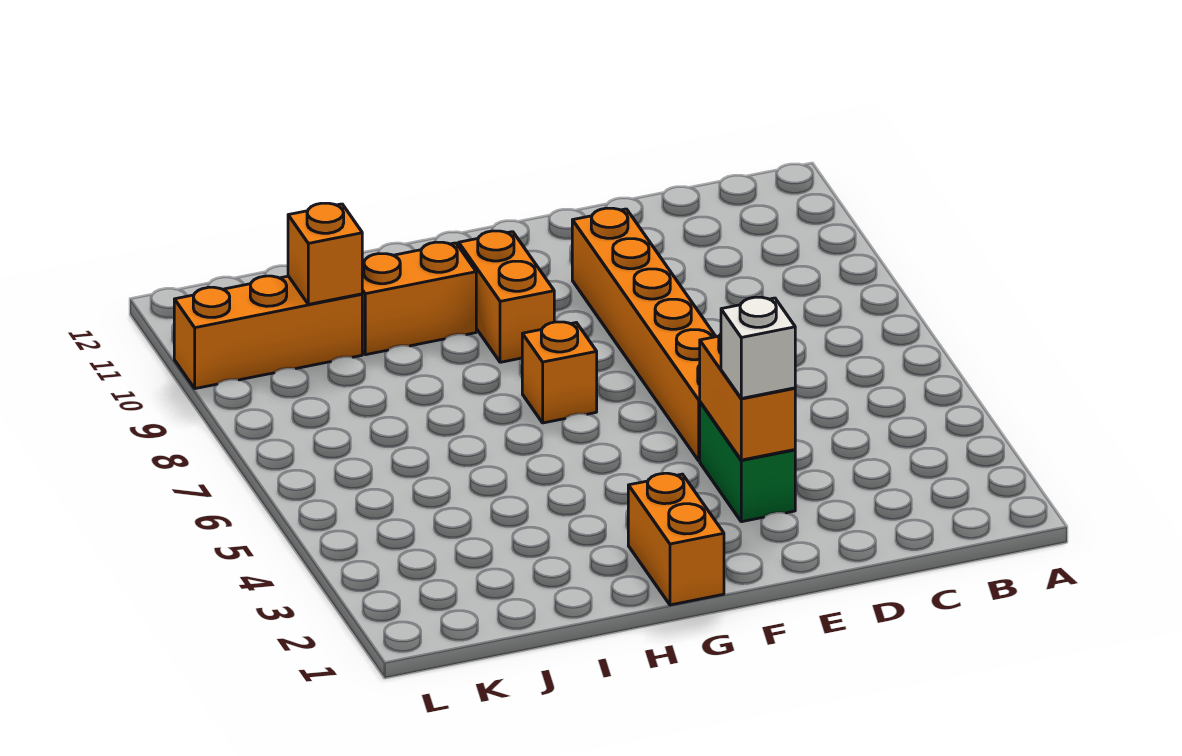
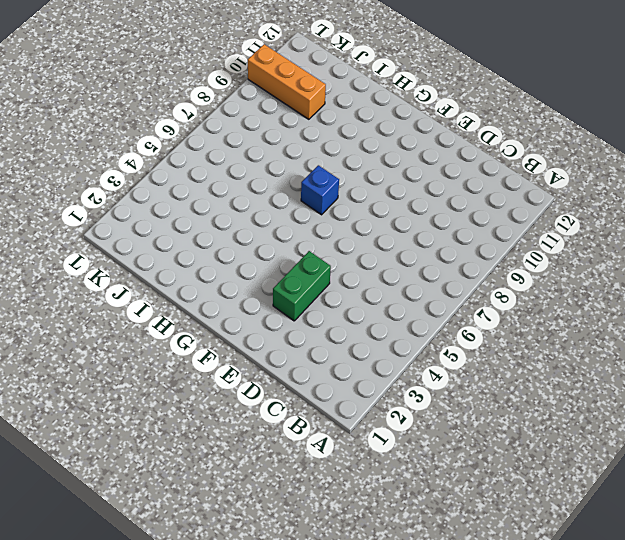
blue brick G7 level 1 -> orange brick G7 level 1
none -> orange brick E5:E10 level 1
none -> orange brick G1:G2 level 1

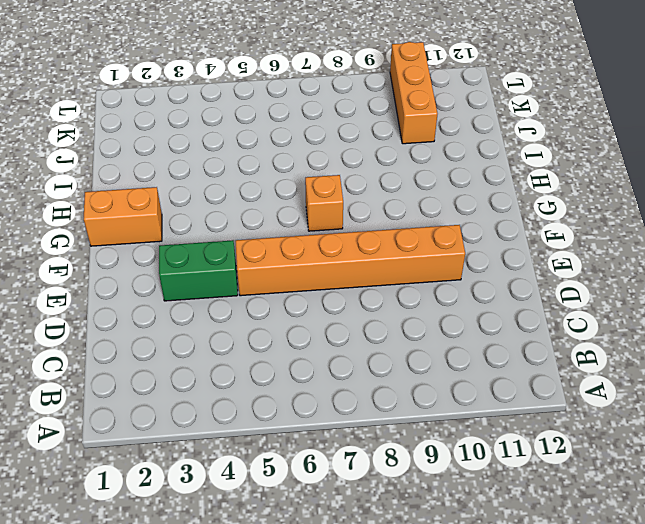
none -> orange brick G9:G10 level 1
none -> orange brick H10:I10 level 1

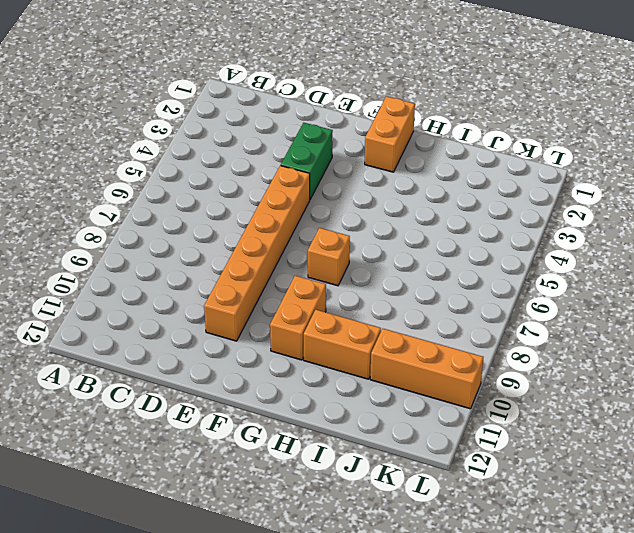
none -> orange brick E3:E4 level 2
none -> orange brick J10 level 2

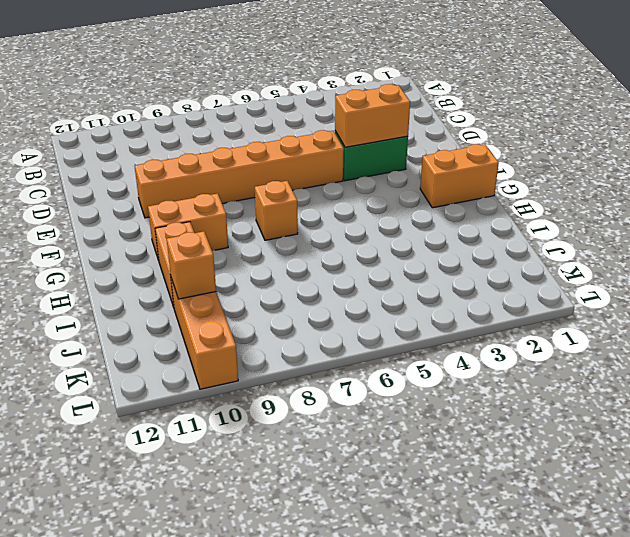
none -> white brick E3 level 3

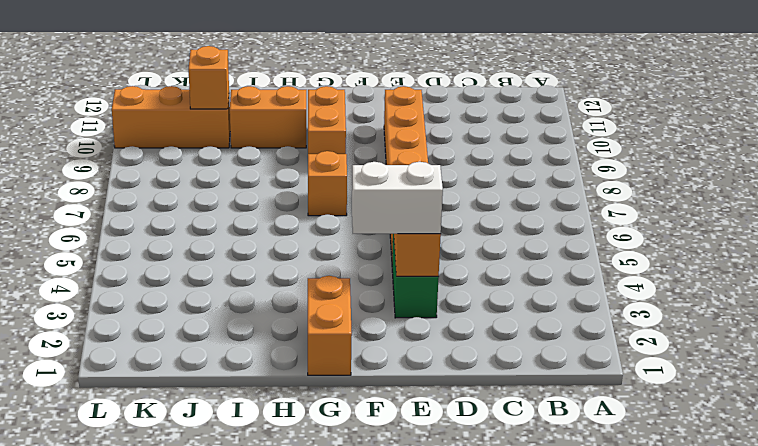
white brick E3:F3 level 3 -> white brick E3 level 3

